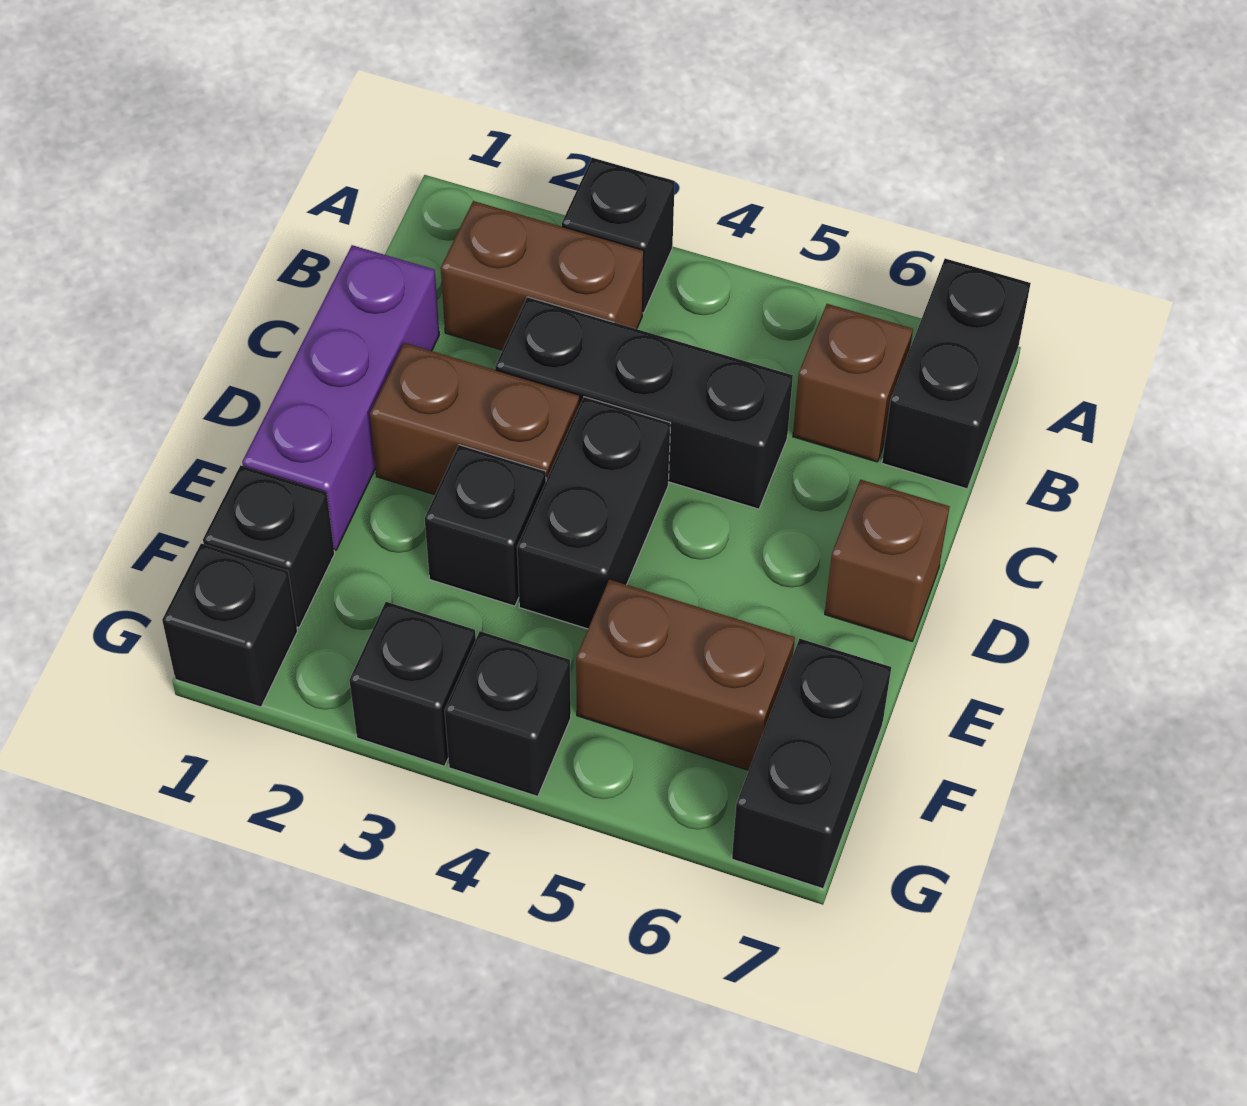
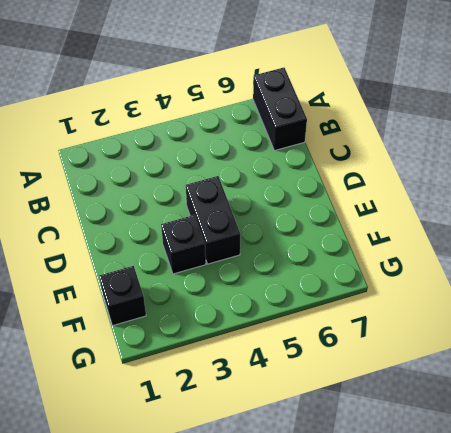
none -> black brick A3 level 1
none -> brown brick B2:B3 level 1
none -> brown brick B6 level 1

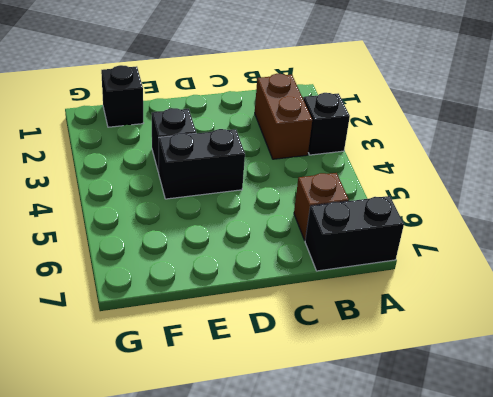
none -> purple brick C1:E1 level 1
none -> black brick C3:C5 level 1
none -> brown brick D2:D3 level 1

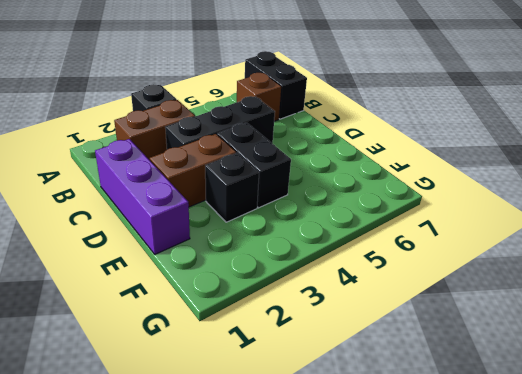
none -> brown brick D7 level 1
none -> black brick F1 level 1
none -> brown brick F5:F6 level 1

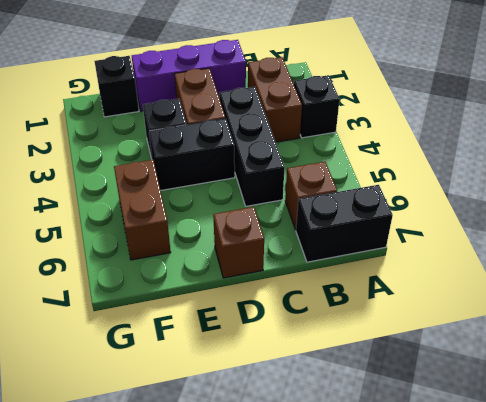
none -> black brick F7:G7 level 1
none -> black brick G1 level 1
none -> black brick G3 level 1

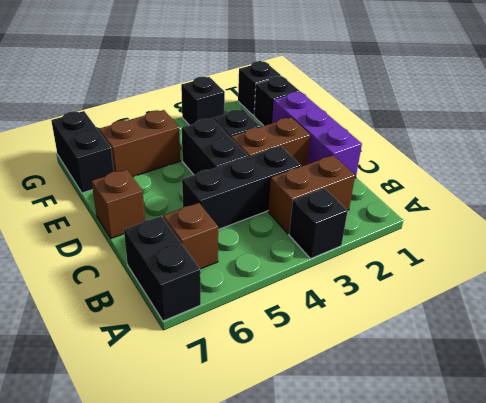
none -> black brick G4 level 1

